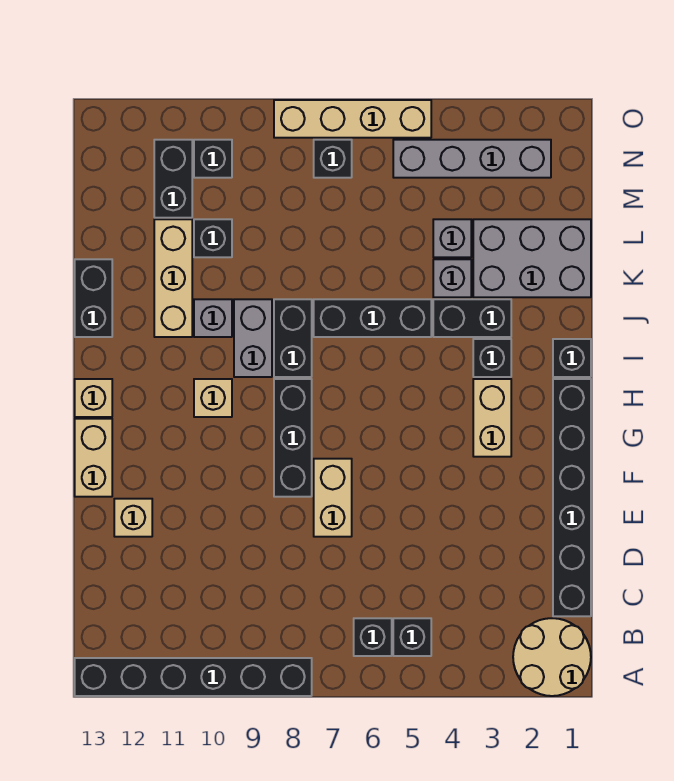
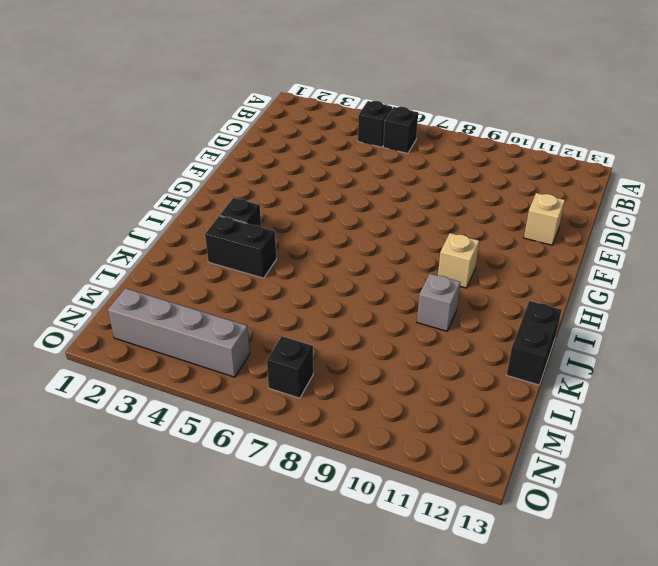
none -> tan round brick A1:B2 level 1
none -> black brick A8:A13 level 1
none -> black brick C1:H1 level 1
none -> tan brick E7:F7 level 1

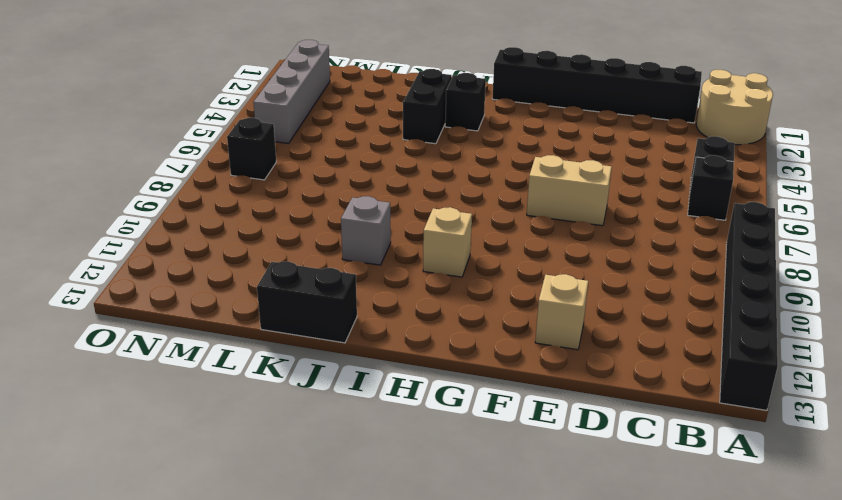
none -> black brick F8:H8 level 1
none -> tan brick F13:G13 level 1
none -> tan brick G3:H3 level 1
none -> tan brick H13 level 1

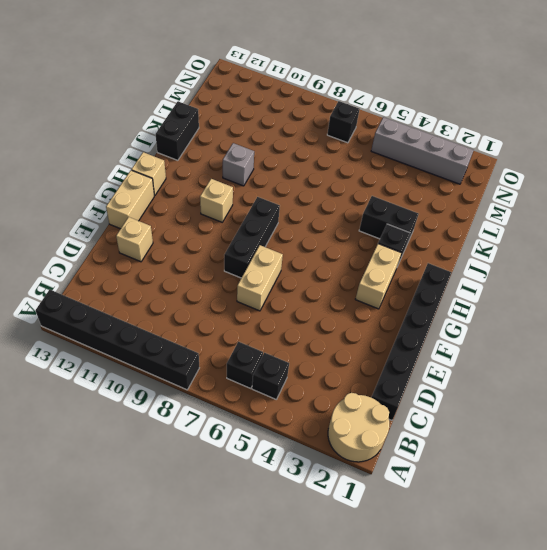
none -> black brick I1 level 1
none -> black brick I8:J8 level 1
none -> grey brick I9:J9 level 1
none -> black brick J5:J7 level 1

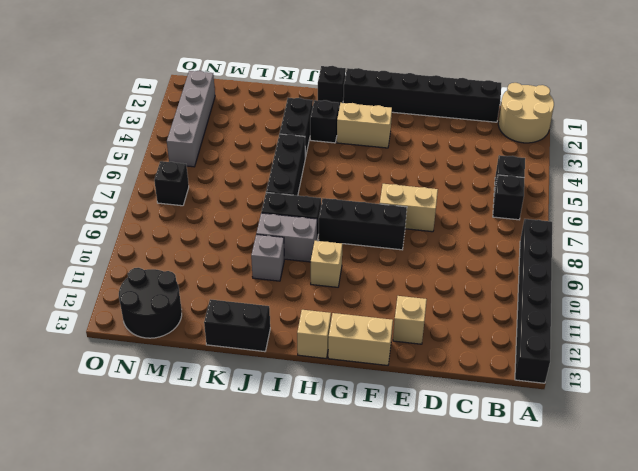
black round brick M12:N13 level 1 -> none
none -> tan brick J11:L11 level 1
none -> grey brick K1:L3 level 1
none -> grey brick K4 level 1
none -> grey brick L4 level 1

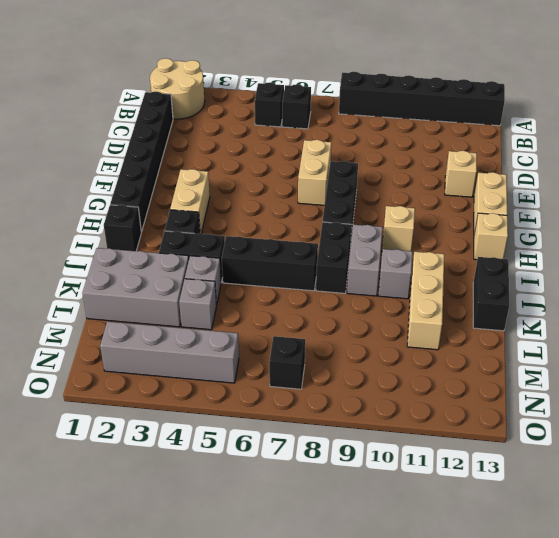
none -> black brick L10 level 1
none -> black brick M11:N11 level 1
none -> black brick N10 level 1
none -> tan brick O5:O8 level 1

